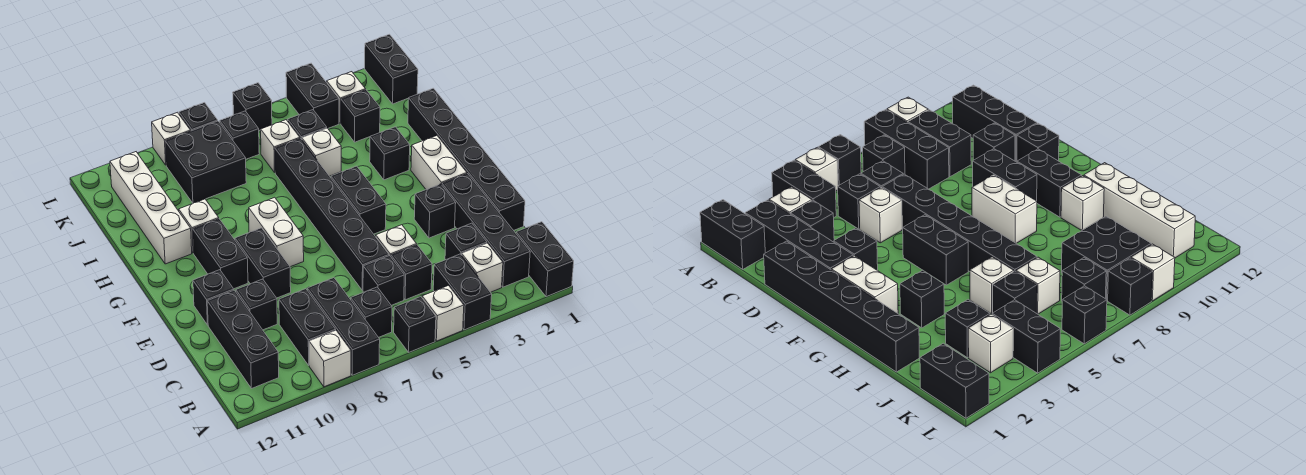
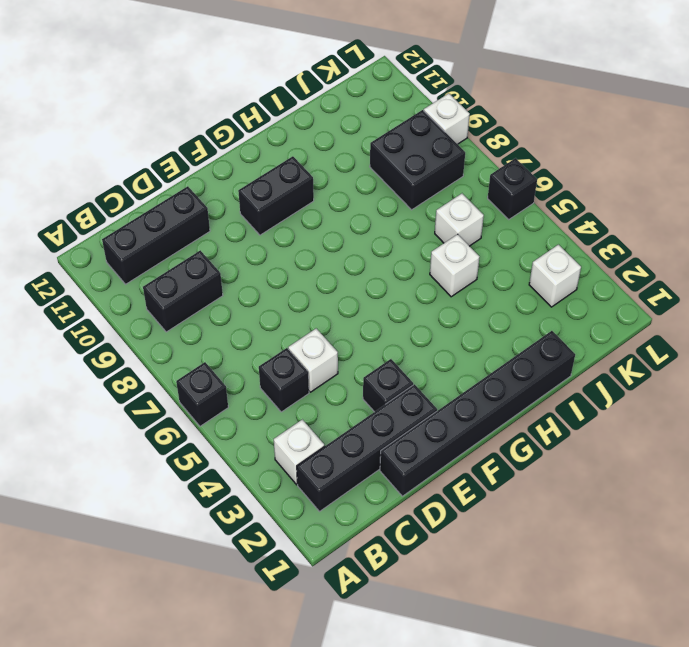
none -> black brick A1:B1 level 1
none -> black brick A4:B4 level 1
none -> white brick A5 level 1
none -> black brick A8:C8 level 1

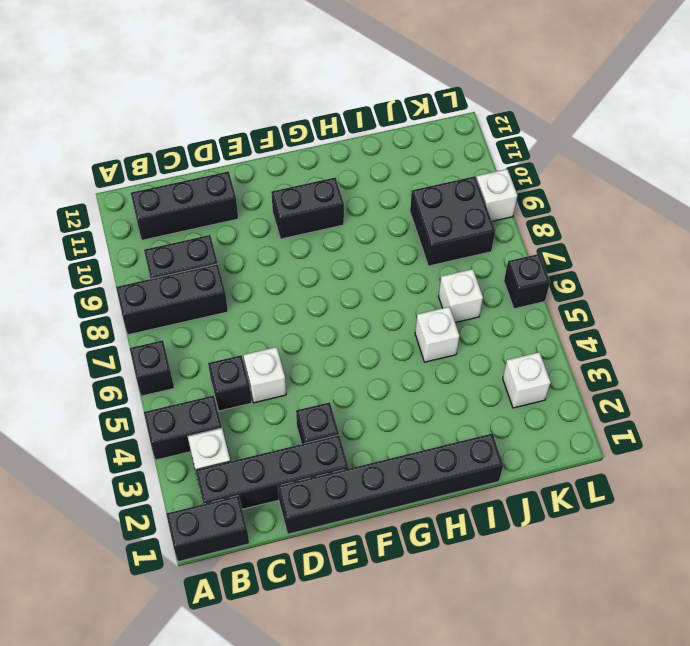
none -> white brick A5 level 1
none -> white brick A9 level 1
none -> black brick B7 level 1
none -> black brick C3 level 1

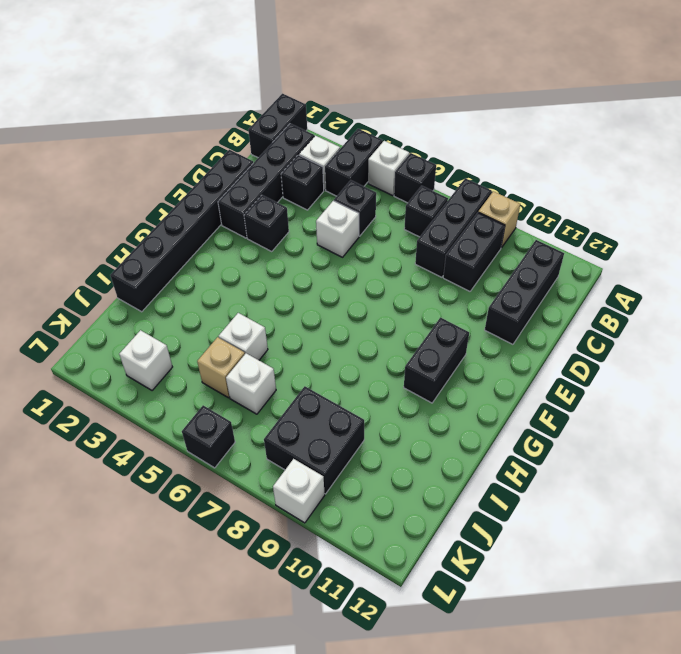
tan brick A9 level 1 -> white brick A9 level 1
tan brick J5 level 1 -> black brick J5 level 1
none -> black brick C6 level 1
none -> black brick D6:I6 level 1
none -> black brick D10 level 1
none -> black brick E9:F9 level 1

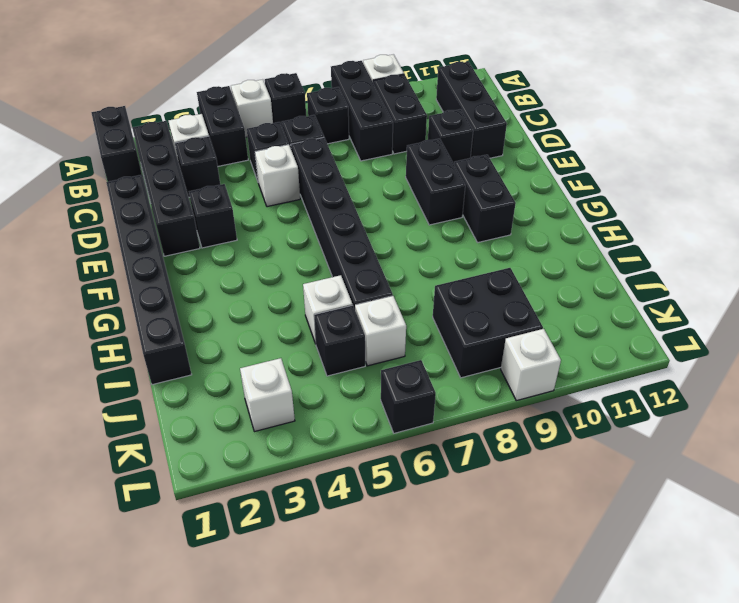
none -> black brick E11 level 1
none -> white brick F2:G2 level 1
none -> black brick F5:G5 level 1
none -> white brick F8:G8 level 1

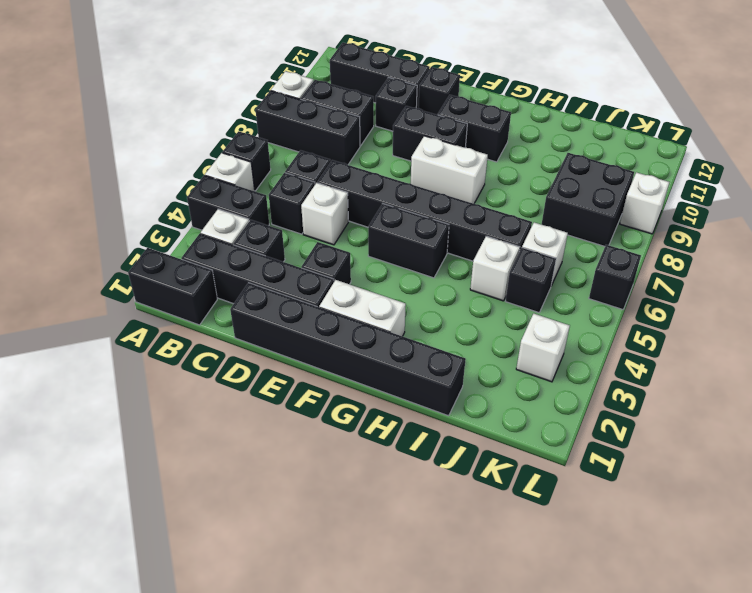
none -> black brick B7 level 1
none -> black brick H3 level 1
none -> white brick H10 level 1
none -> white brick H11:K11 level 1

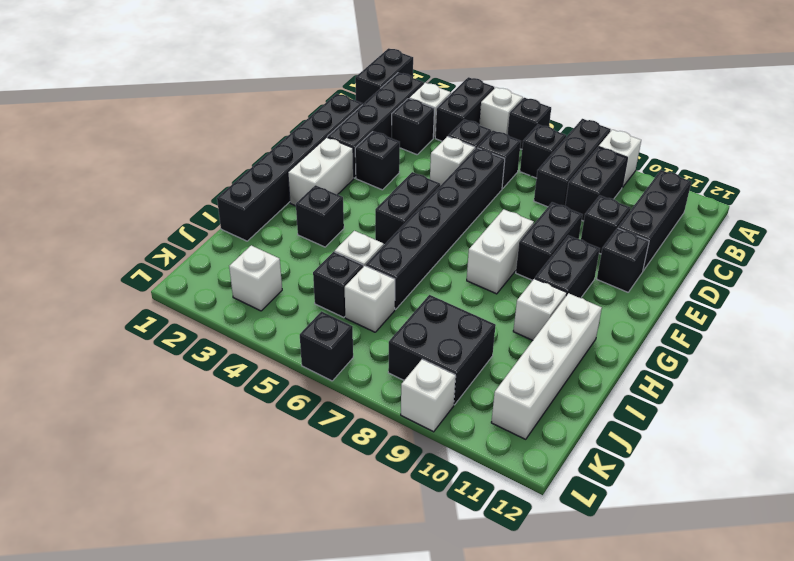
none -> black brick J3 level 1
none -> black brick K1:L1 level 1
none -> black brick K4:L4 level 1
none -> black brick K7 level 1

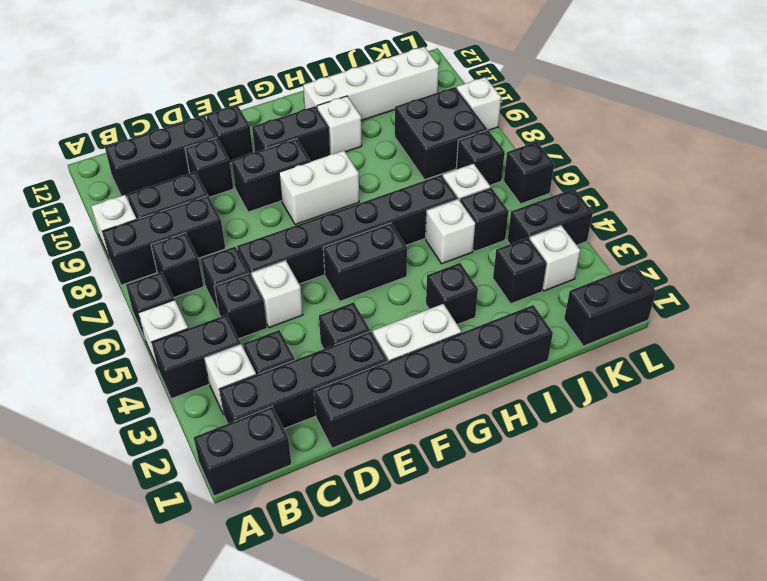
none -> black brick L8 level 1

